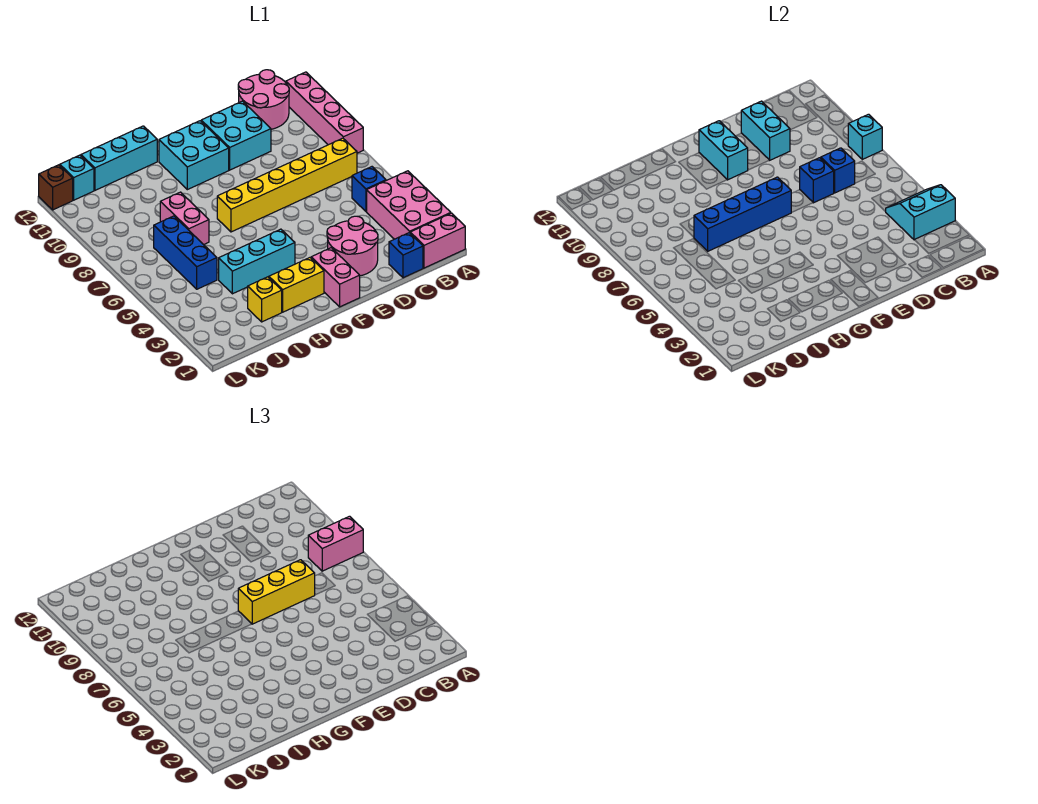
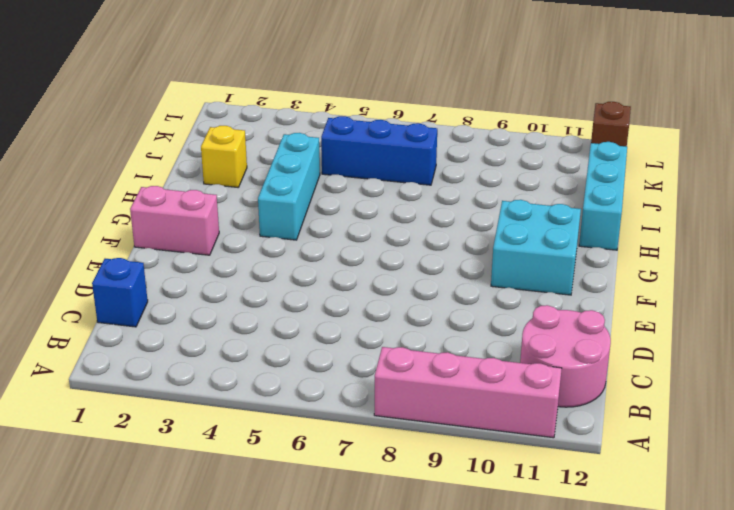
none -> pink brick A1:B1 level 1
none -> pink brick A2:B4 level 1
none -> blue brick B5 level 1

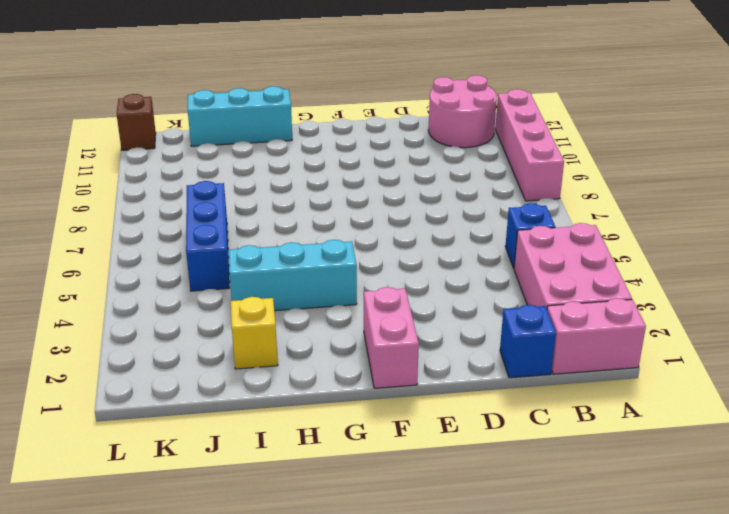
none -> yellow brick B7:G7 level 1
none -> pink round brick D2:E3 level 1
none -> cyan brick D10:E11 level 1

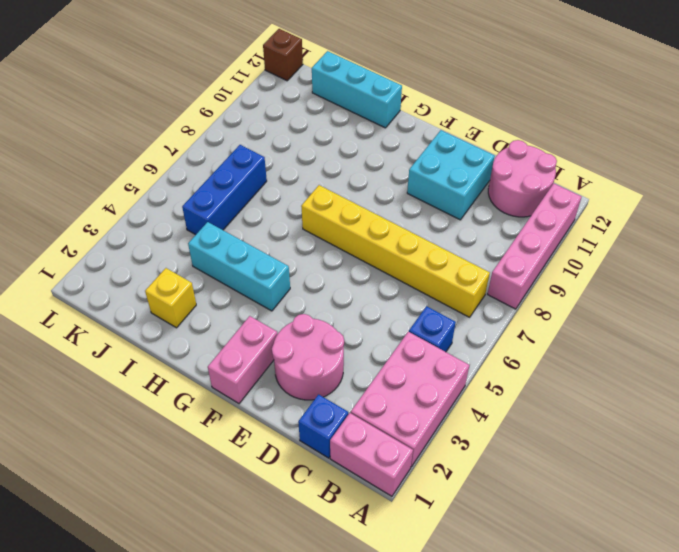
none -> cyan brick F10:G11 level 1
none -> yellow brick G2:H2 level 1
none -> pink brick I7:I8 level 1

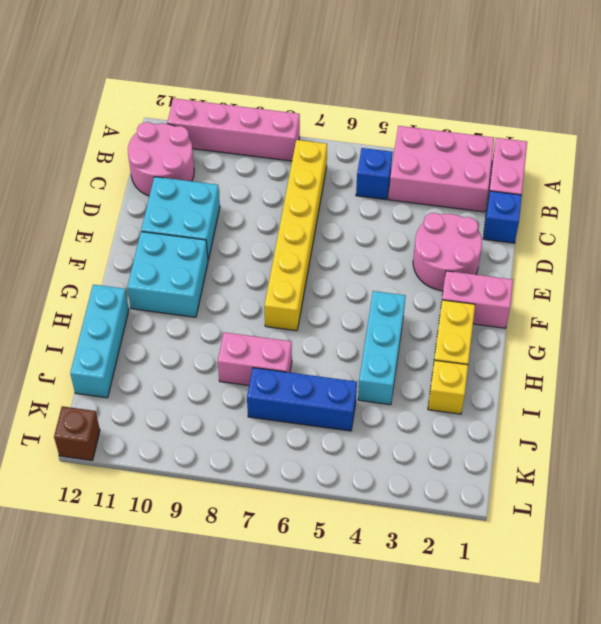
none -> cyan brick K12 level 1
none -> cyan slope A3:B4 level 2 top 3
none -> cyan brick A8 level 2

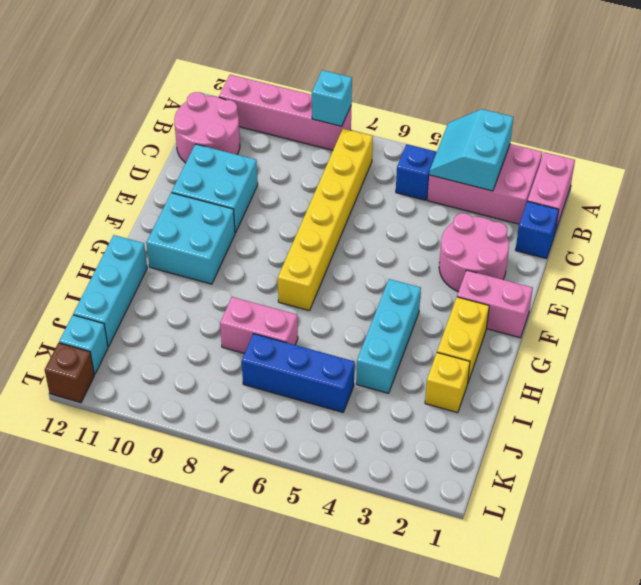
none -> blue brick C7 level 2
none -> blue brick D7 level 2
none -> cyan brick D10:D11 level 2

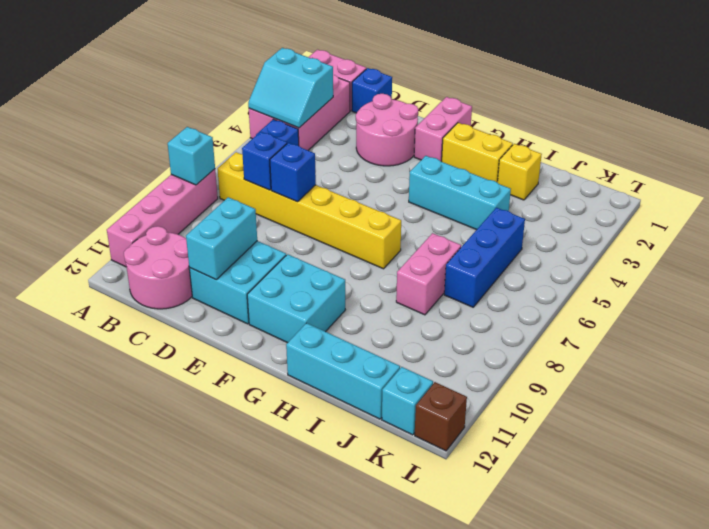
none -> blue brick F7:I7 level 2
none -> cyan brick F10:F11 level 2
none -> pink brick A8:B8 level 3

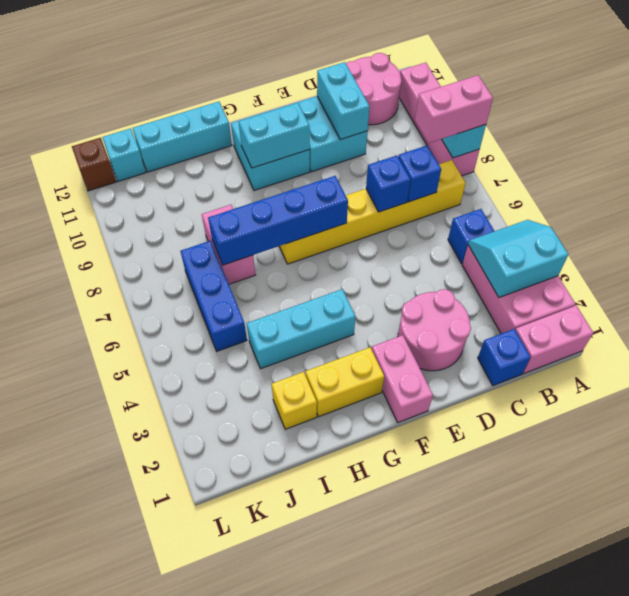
cyan brick F10:G10 level 2 -> cyan brick F10:F11 level 2
none -> yellow brick D7:F7 level 3

